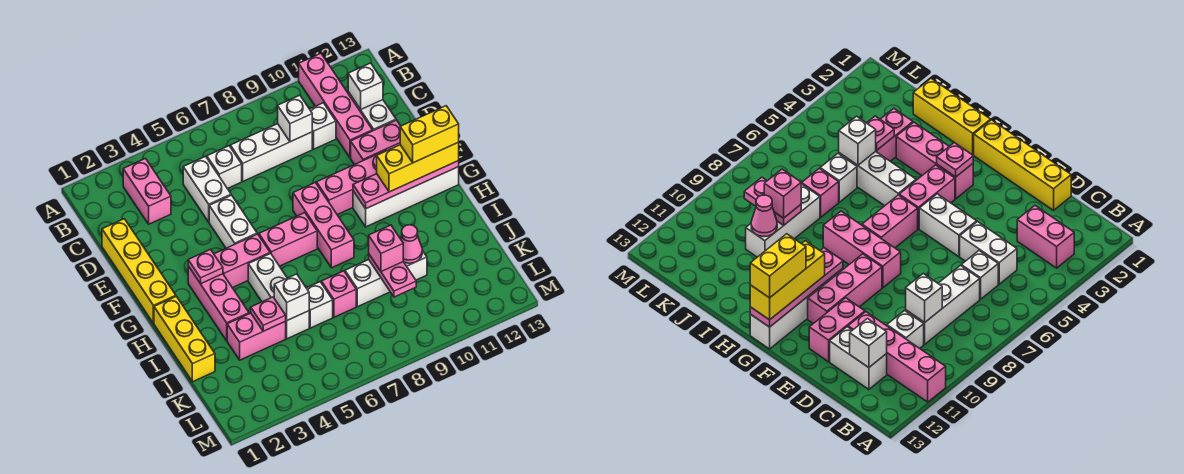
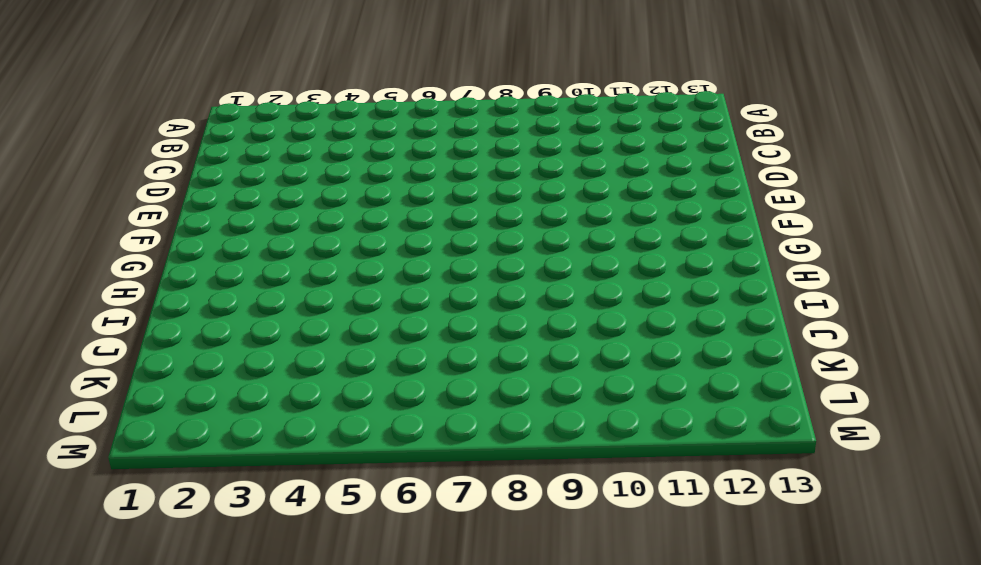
none -> pink brick A11:D11 level 1
none -> pink brick B3:C3 level 1
none -> white brick C5:D5 level 1
none -> white brick C6 level 1

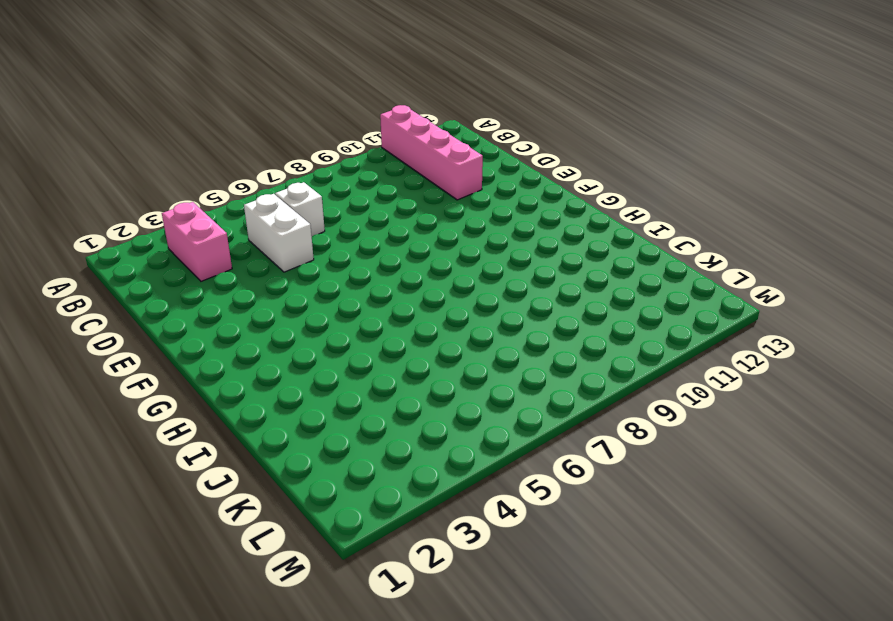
none -> white brick C7:C9 level 1
none -> white brick C10 level 1
none -> white brick C12:D12 level 1
none -> yellow brick D1:G1 level 1

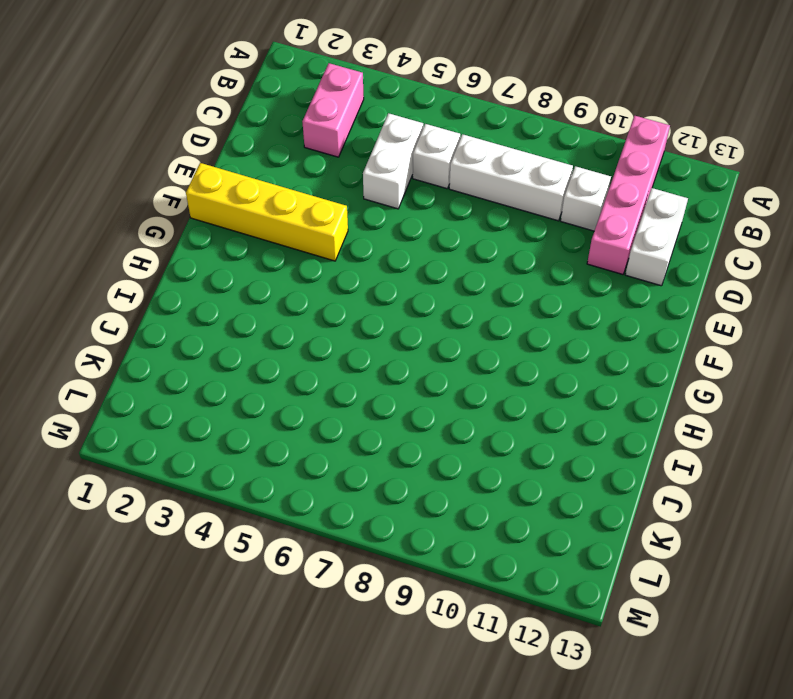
yellow brick F1:F4 level 1 -> yellow brick D1:G1 level 1
none -> white brick E5:F5 level 1
none -> pink brick E11:E12 level 1
none -> pink brick F8:H8 level 1
none -> pink brick F9:F11 level 1

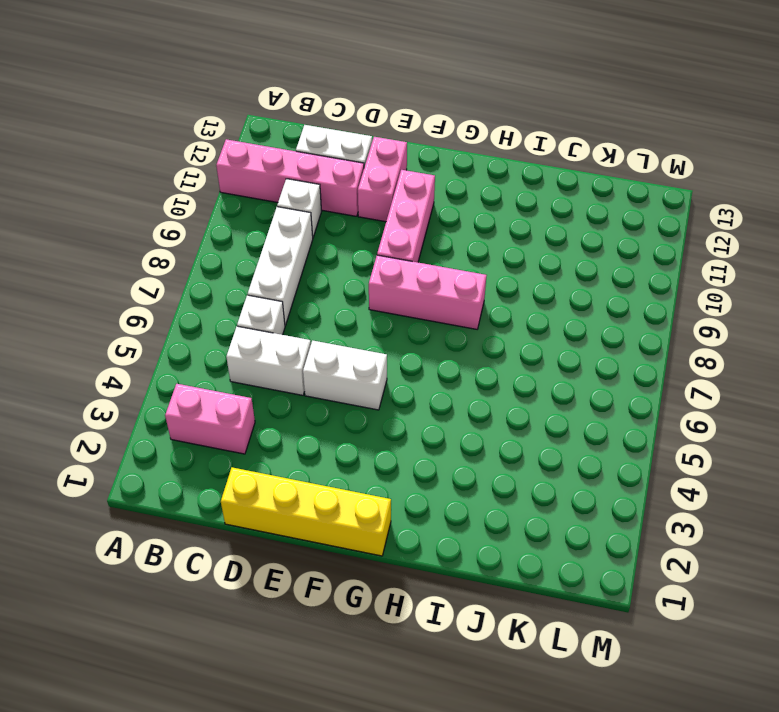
none -> pink brick G3:I3 level 1
none -> pink brick G4:G5 level 1
none -> pink brick G6:G7 level 1
none -> white brick G10:G13 level 1

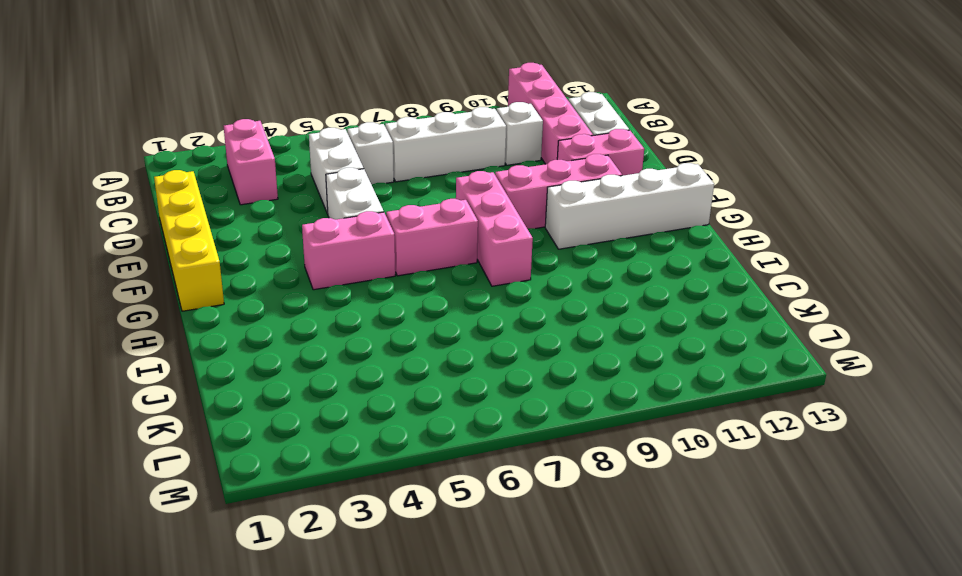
none -> pink brick G3:I3 level 1
none -> yellow brick H1:J1 level 1
none -> white brick H5:J5 level 1
none -> pink brick J3:J4 level 1

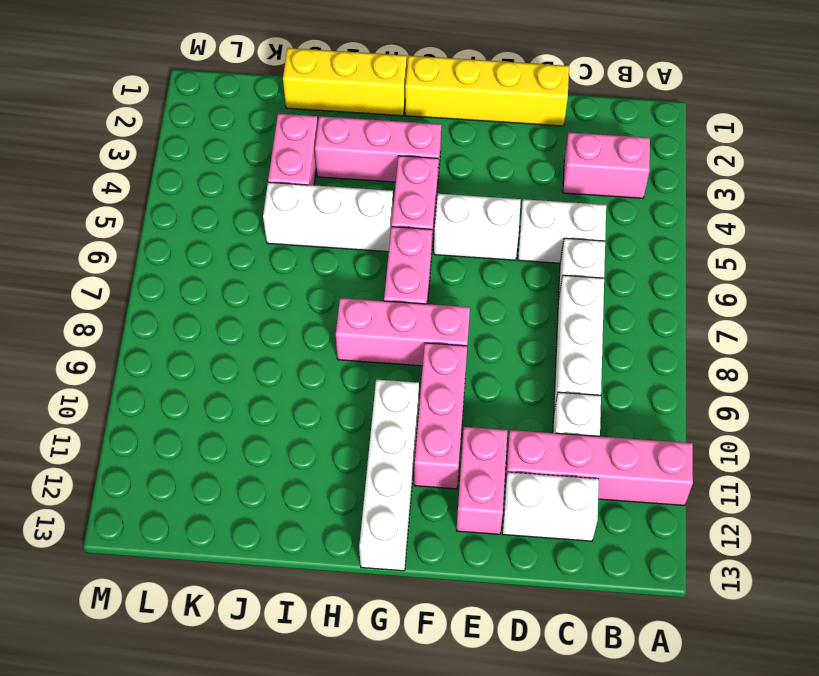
none -> white brick J6 level 1
none -> pink brick J7 level 1
none -> white brick J8:J10 level 1
none -> white brick C9 level 2

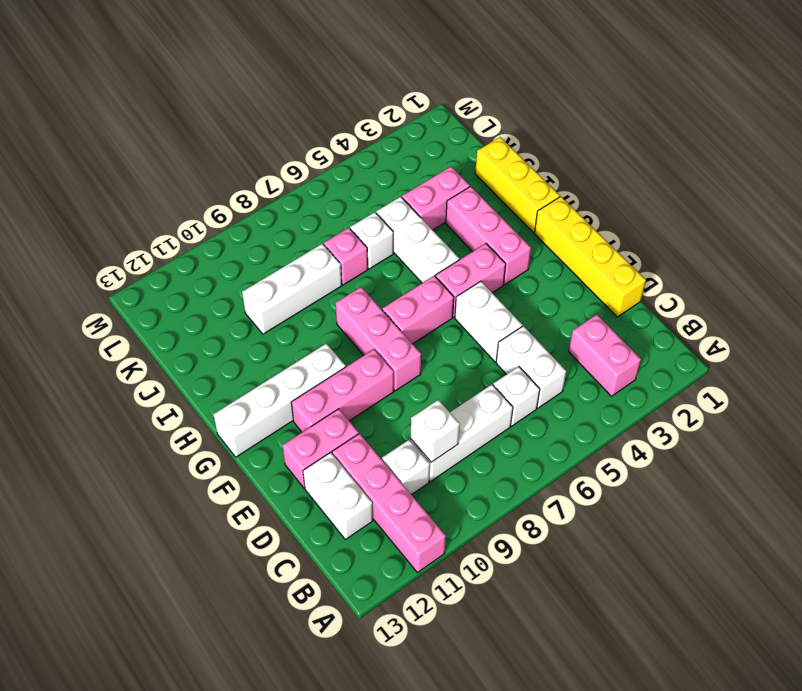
none -> white brick C12 level 2
none -> pink plate G3 level 2
none -> pink plate G10:G13 level 2
none -> pink plate J4 level 2

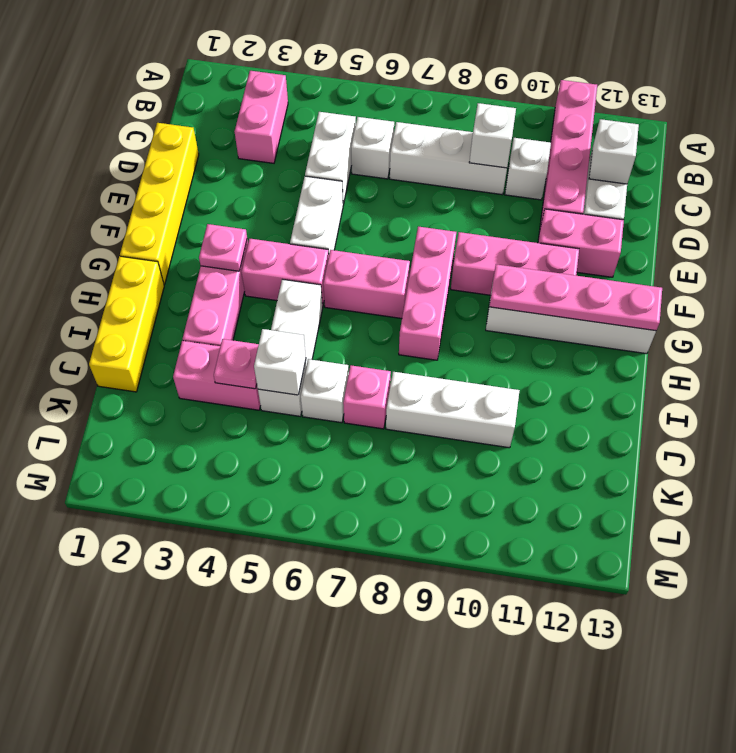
none -> pink plate J9:K9 level 2
none -> pink cone J10 level 2
none -> yellow brick G11:G13 level 3
none -> pink brick J9 level 3

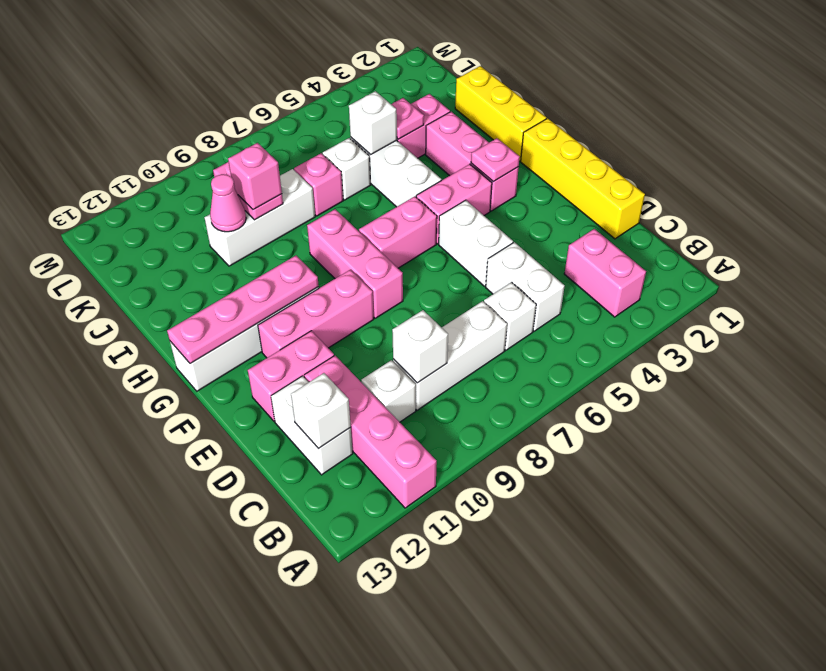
none -> yellow brick G11:G13 level 3
none -> yellow brick G12:G13 level 4

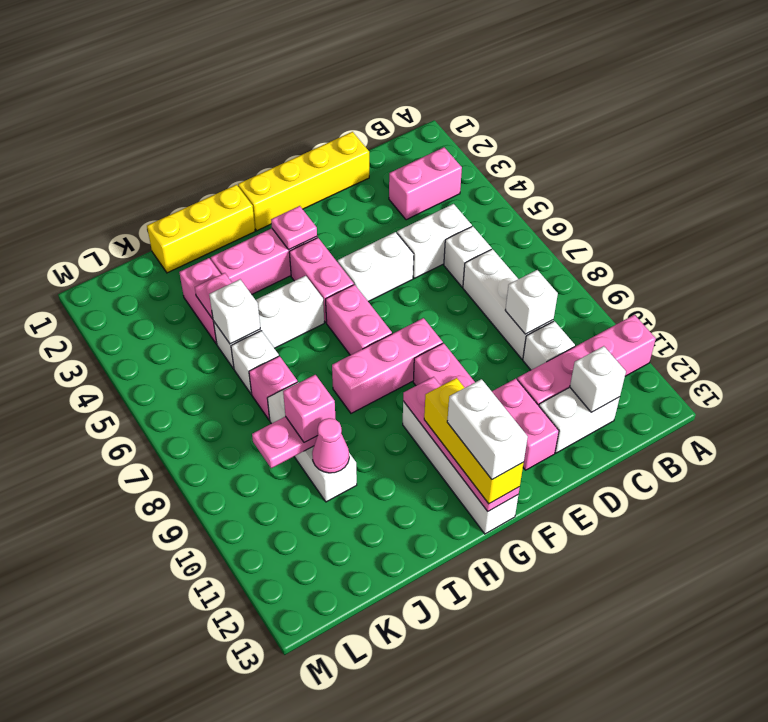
white brick G12:G13 level 4 -> yellow brick G12:G13 level 4

